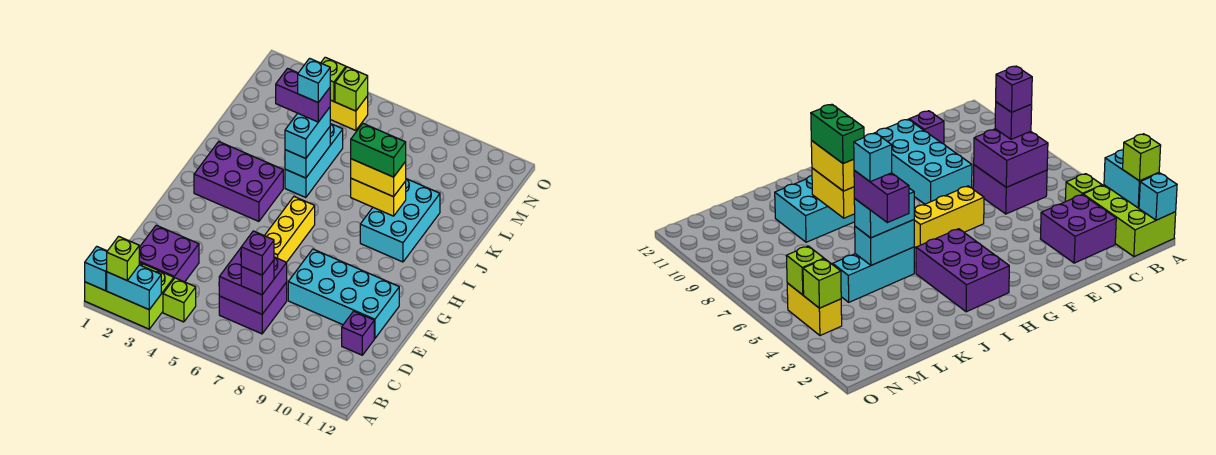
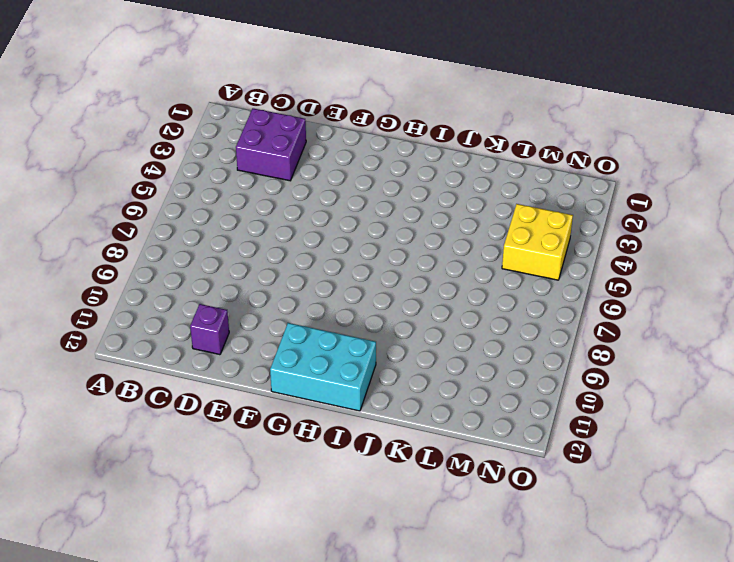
cyan brick G11:I12 level 1 -> cyan brick I9:K10 level 1
yellow brick M4:N5 level 1 -> yellow brick N4:N5 level 1
none -> lime brick A1:B3 level 1
none -> lime brick B4 level 1
none -> purple brick C6:D7 level 1

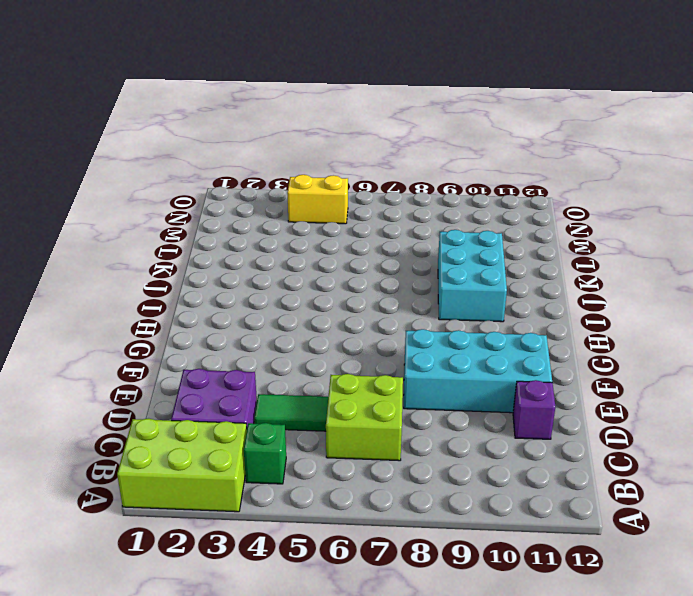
green brick B4 level 1 -> lime brick B4 level 1
lime brick C6:D7 level 1 -> purple brick C6:D7 level 1
green tile D4:D5 level 1 -> none
none -> yellow brick F6:H6 level 1
none -> purple brick H2:I4 level 1
none -> cyan brick J5:L5 level 1

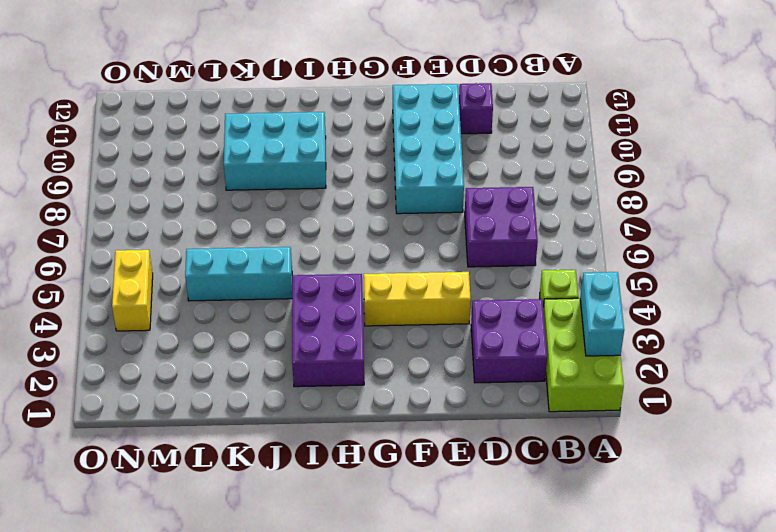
yellow brick E4:G4 level 1 -> yellow brick F6:H6 level 1
none -> cyan brick A1 level 2
none -> purple brick C6:D7 level 2
none -> cyan brick J5:K5 level 2

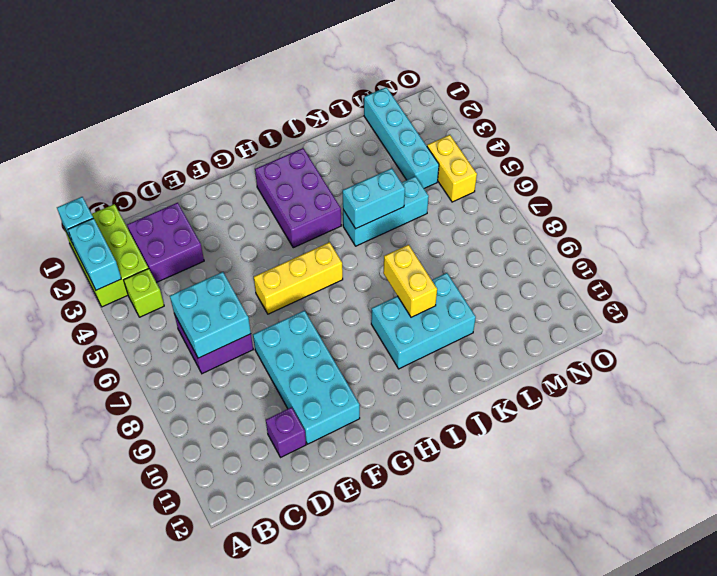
cyan brick C6:D7 level 2 -> purple brick C6:D7 level 2
cyan brick M1:M4 level 1 -> none
none -> lime brick N4 level 2
none -> lime brick N5 level 2
none -> lime brick A2 level 3

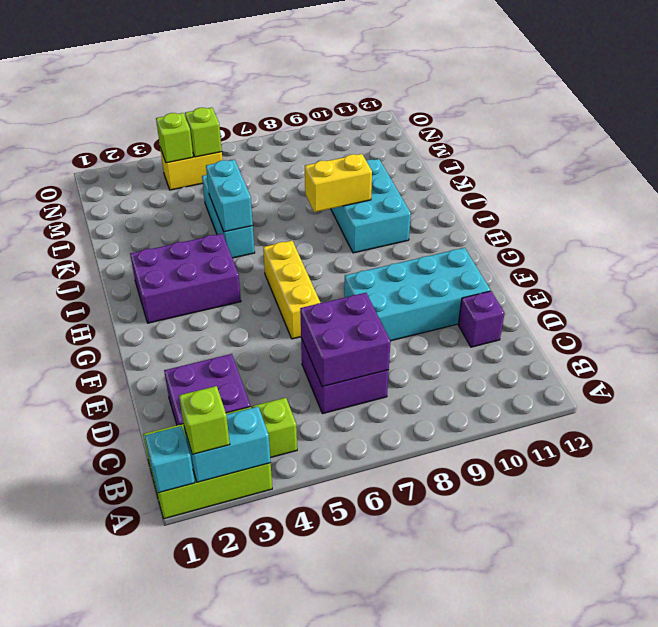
none -> purple brick C7 level 3
none -> cyan brick J5:K5 level 3
none -> yellow brick J8:J9 level 3

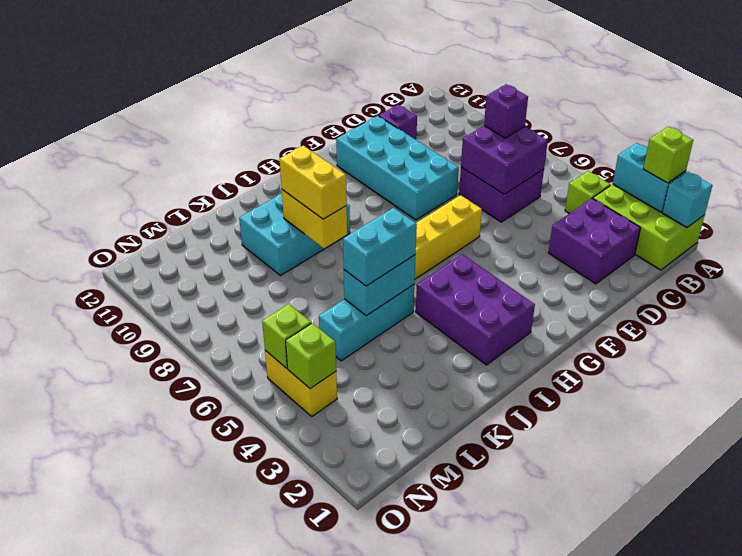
none -> purple brick C7 level 4
none -> green brick J8:J9 level 4
none -> purple brick K4:K5 level 4

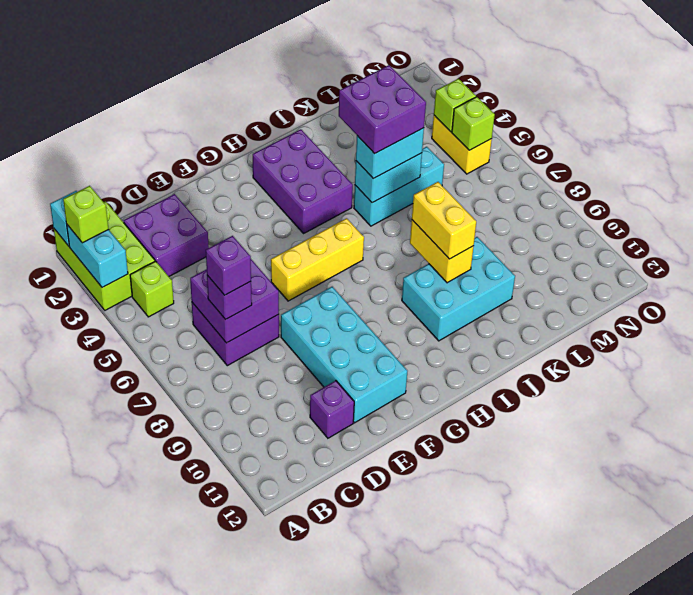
purple brick J4:K5 level 4 -> purple brick K4:K5 level 4
none -> green brick J8:J9 level 4
none -> cyan brick K5 level 5

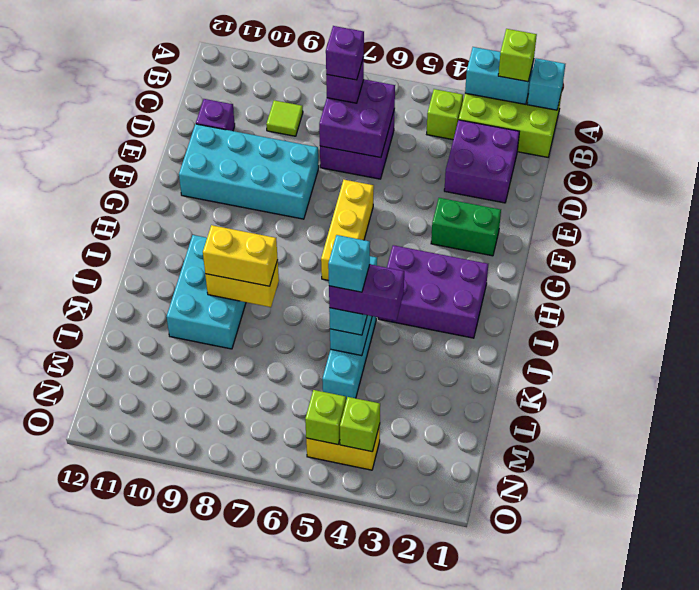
lime tile C9 level 1 -> none
green brick F2:F3 level 1 -> green brick J8:J9 level 4

